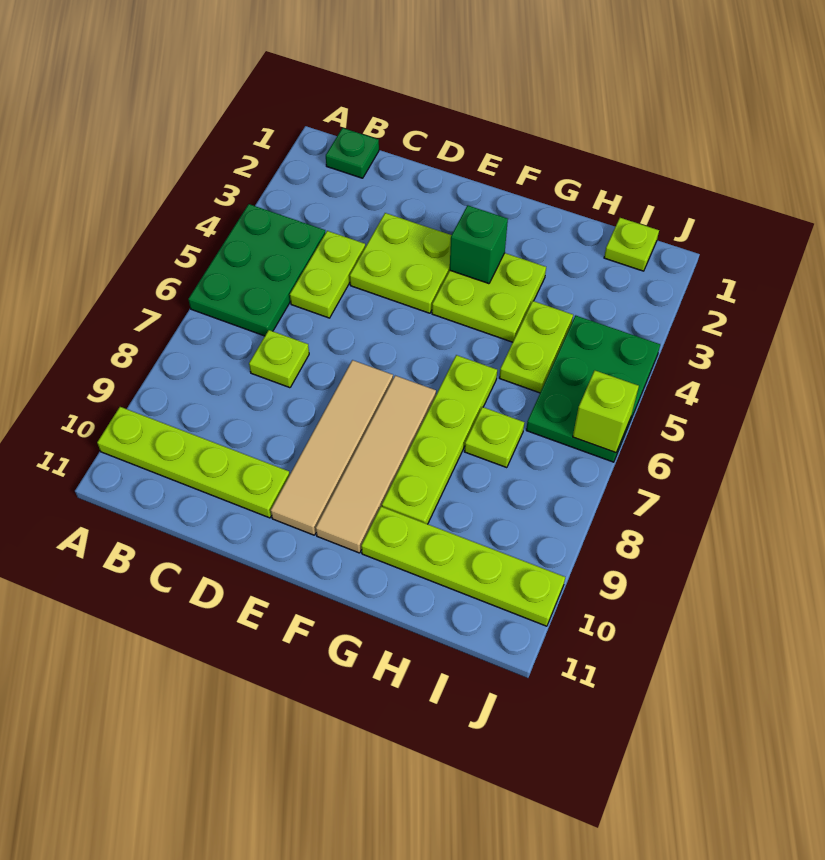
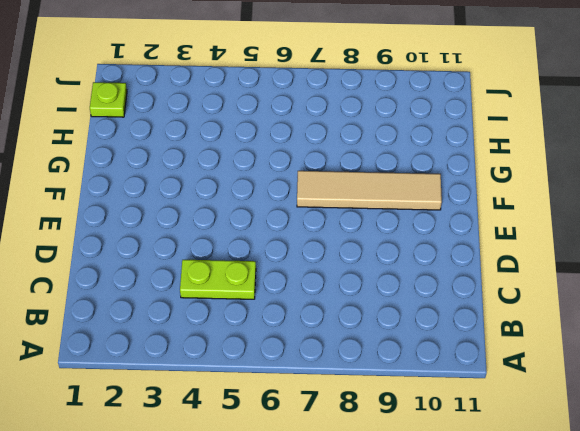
none -> green plate A4:B6 level 1
none -> lime plate A10:D10 level 1
none -> green plate B1 level 1

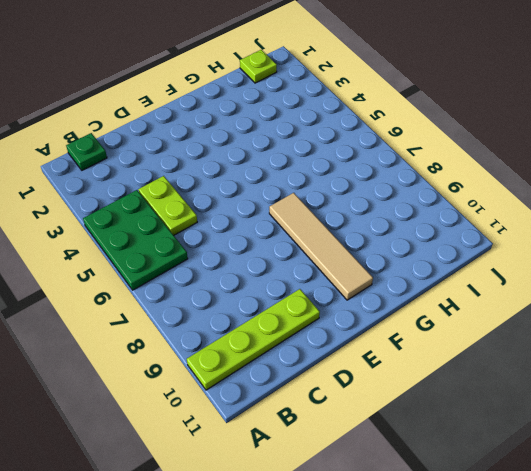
none -> lime plate C7 level 1
none -> lime plate D3:E4 level 1
none -> tan tile E7:E10 level 1

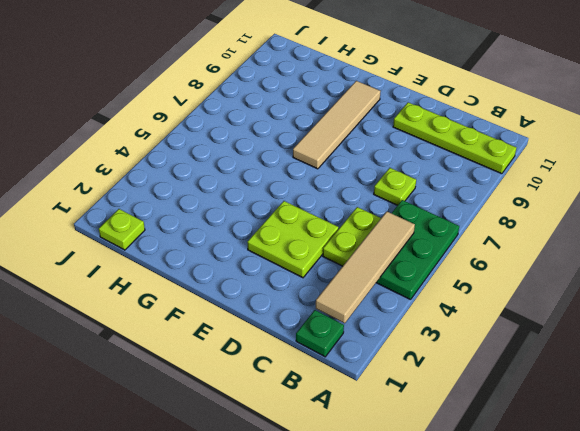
tan tile B2:B5 level 2 -> tan tile E7:E10 level 1
none -> lime plate F3:G4 level 1
none -> lime plate G6:G9 level 1
none -> lime plate G10:J10 level 1

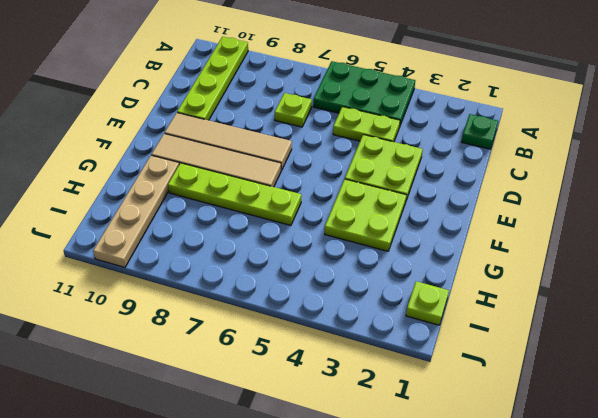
tan plate G10:J10 level 1 -> lime plate G10:J10 level 1
none -> lime plate H4:H5 level 1
none -> lime plate H7 level 1
none -> green plate I4:J6 level 1

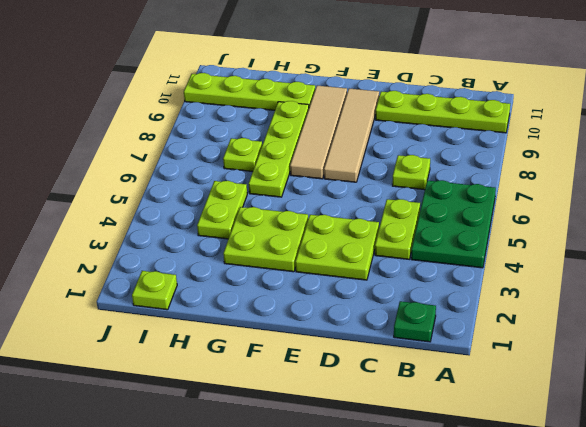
none -> green plate I4:J6 level 1
none -> green brick F3 level 2
none -> lime brick J6 level 2

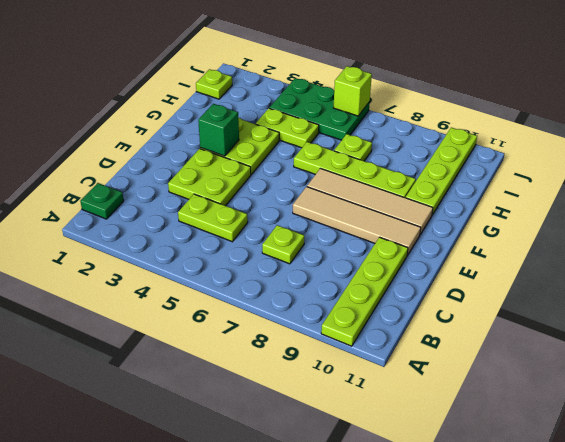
none -> green plate A4:B6 level 1

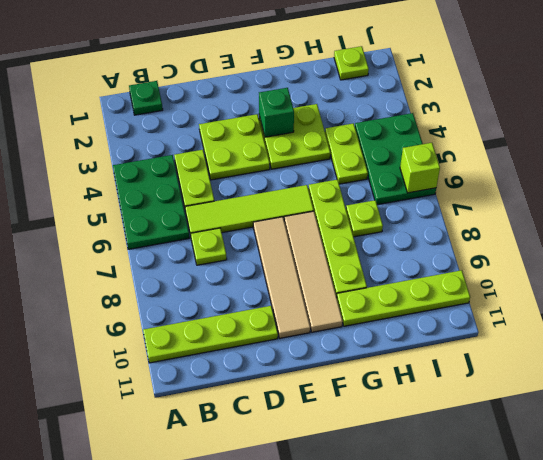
lime tile C6:F6 level 1 -> none

